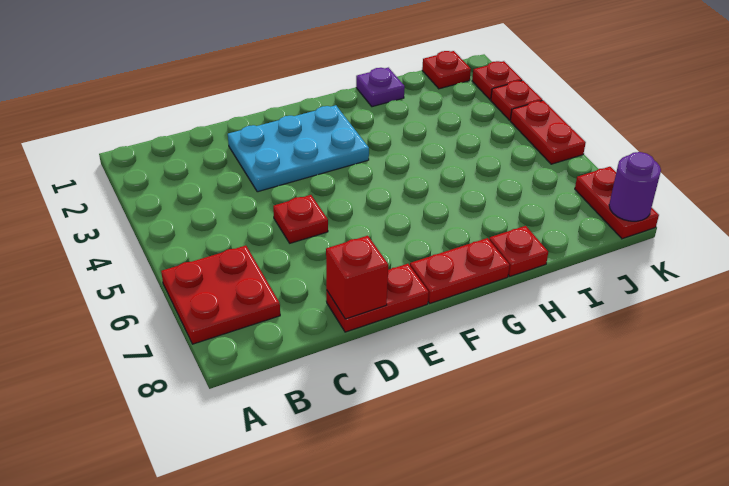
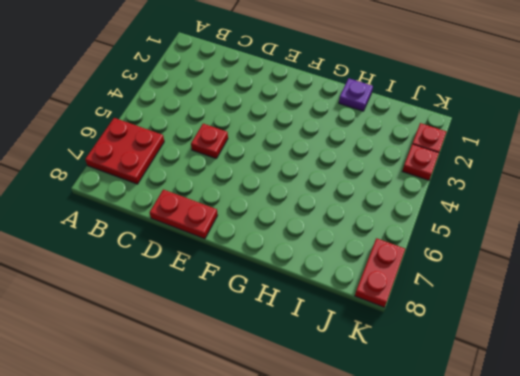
none -> cyan plate D2:F3 level 1
none -> red plate F8:G8 level 1
none -> red plate H8 level 1

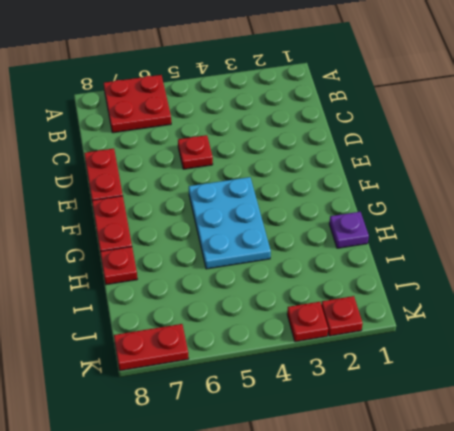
cyan plate F4:H5 level 1 -> cyan plate D2:F3 level 1
none -> red plate J1 level 1
none -> red plate K4:K5 level 1
none -> red brick D8 level 2

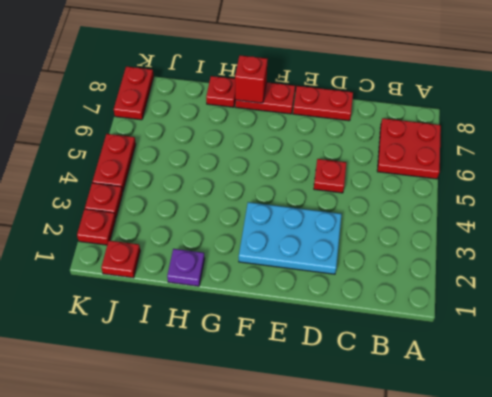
red brick G8 level 2 -> red brick D8 level 2
none -> purple round brick K8 level 2

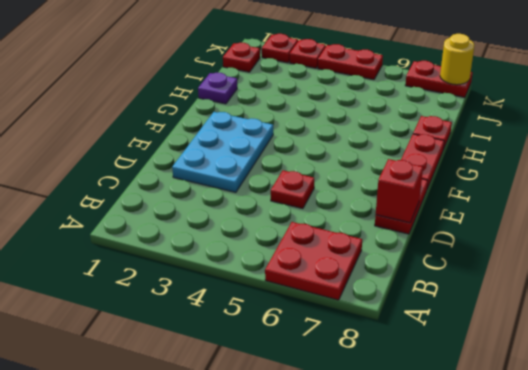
yellow round brick K8 level 2 -> purple round brick K8 level 2

